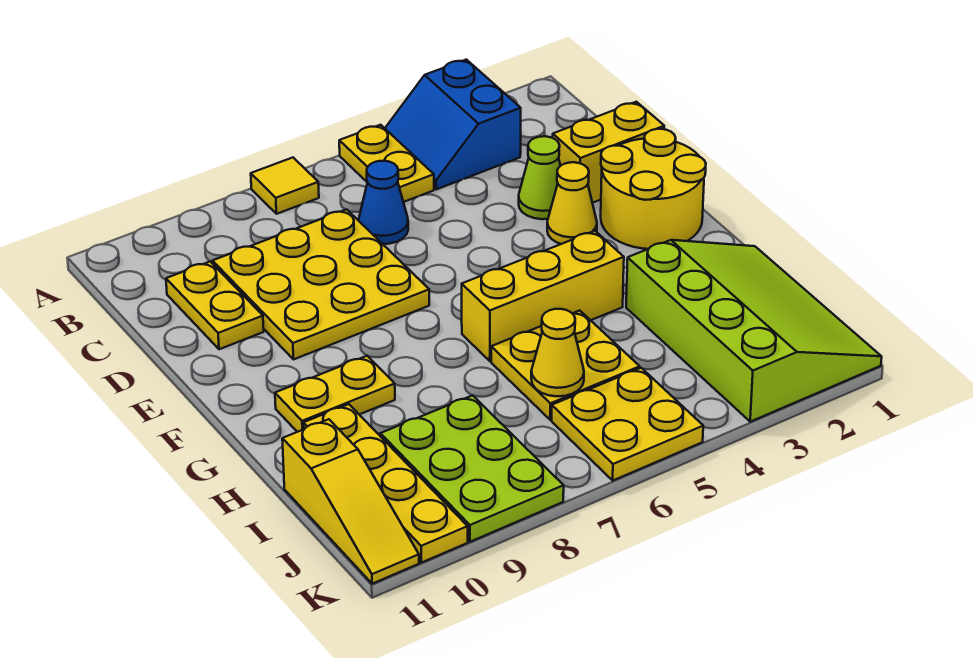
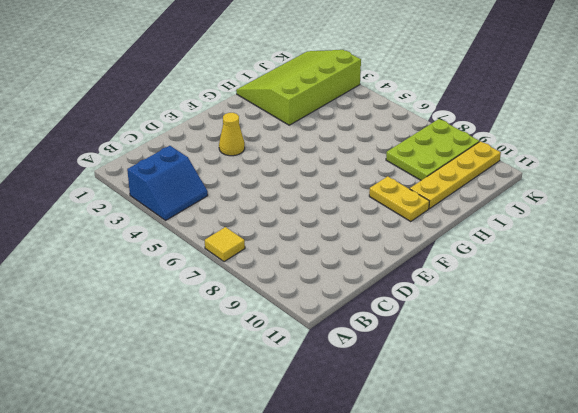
none -> yellow plate A5:B5 level 1
none -> blue cone C6 level 1
none -> yellow plate C7:E9 level 1

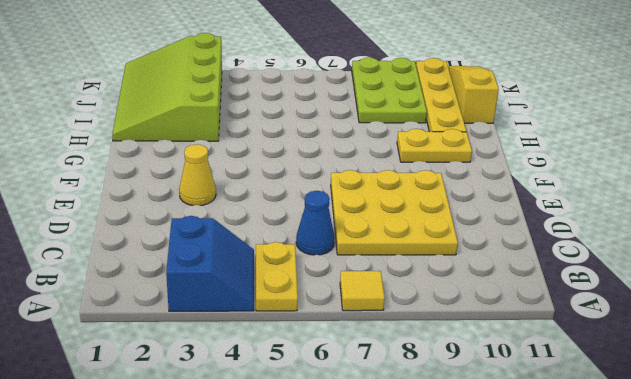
none -> yellow plate C10:D10 level 1
none -> yellow brick D1:D2 level 1
none -> lime cone D3 level 1

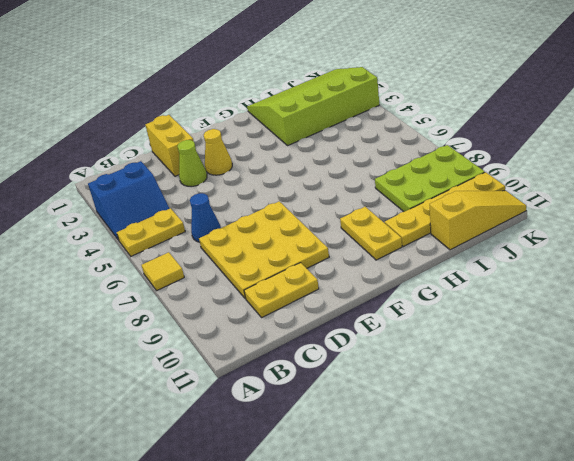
none -> yellow round brick E1:F2 level 1
none -> yellow brick G4:G6 level 1
none -> yellow plate H5:I6 level 1

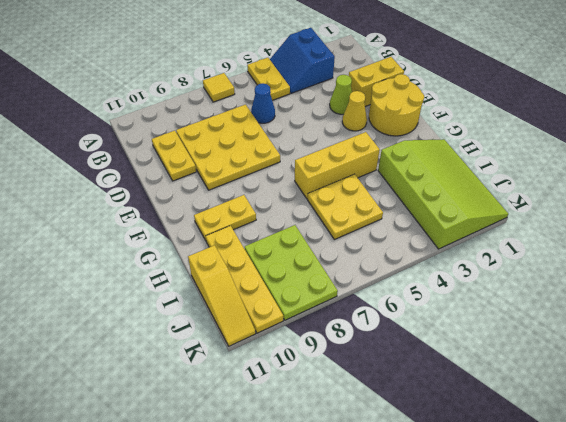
none -> yellow plate J5:K6 level 1
none -> yellow cone I6 level 2

